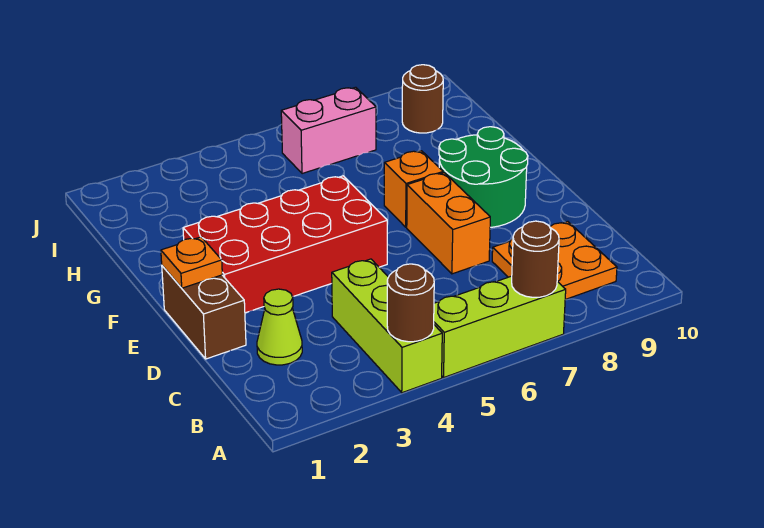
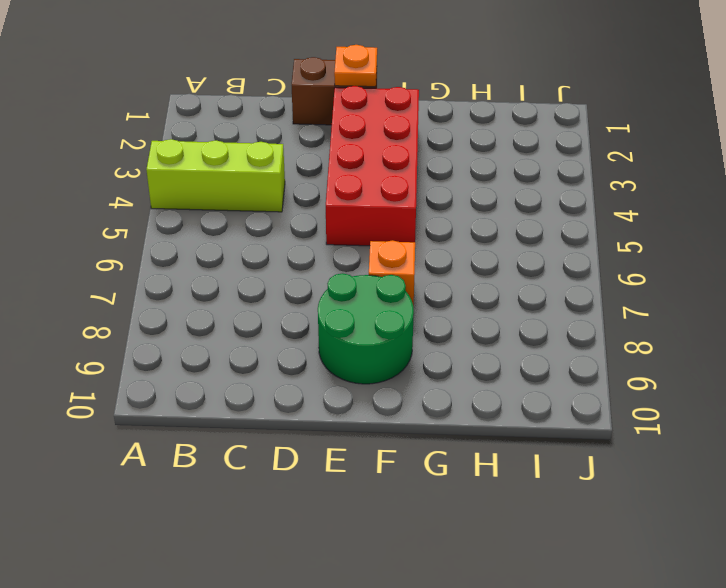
none -> lime brick A5:A7 level 1
none -> orange plate B8:C9 level 1
none -> lime cone C2 level 1

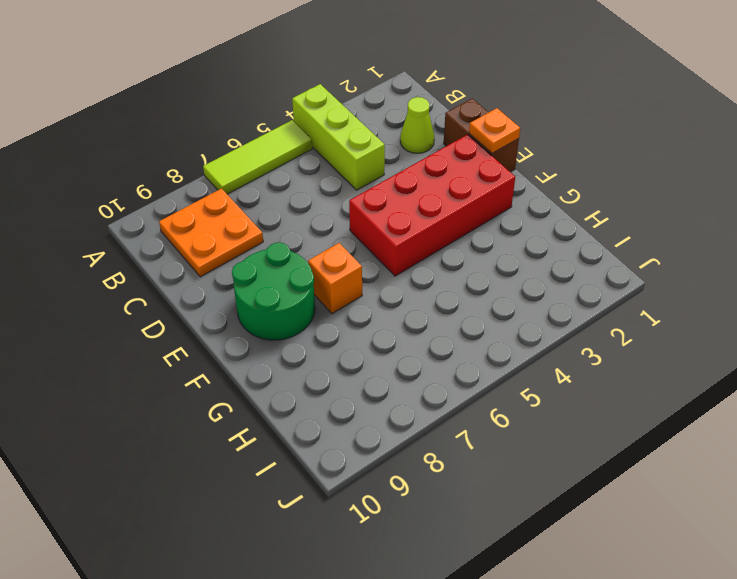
lime tile A5:A7 level 1 -> lime brick A5:A7 level 1
none -> orange brick D7:E7 level 1
none -> pink brick I6:I7 level 1
none -> brown round brick I9 level 1

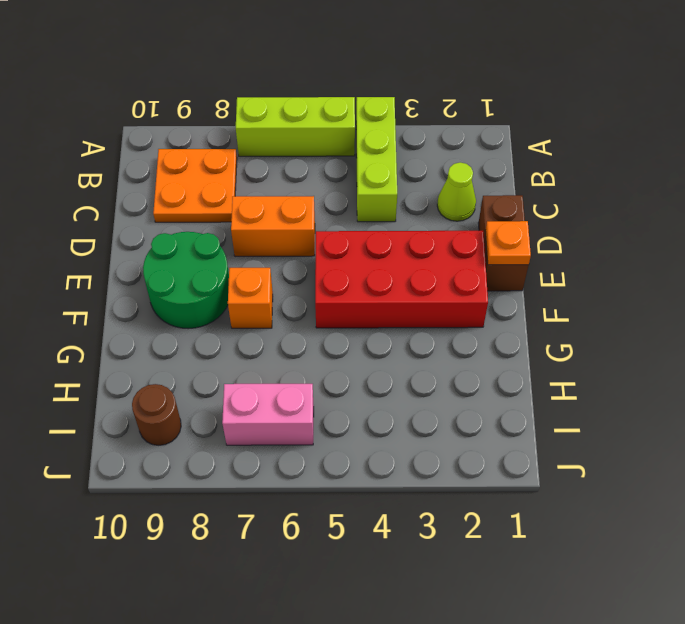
orange brick D6:D7 level 1 -> orange brick D7:E7 level 1
none -> brown round brick A4 level 2
none -> brown round brick A7 level 2

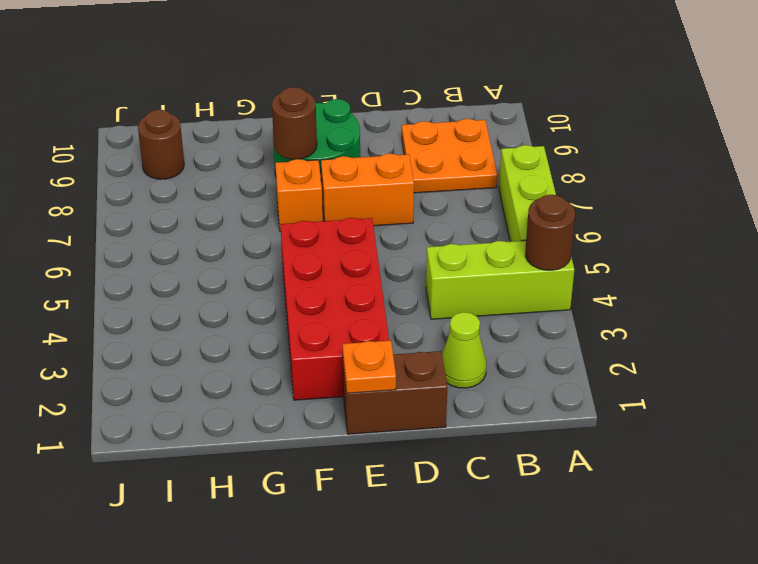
brown round brick F8 level 2 -> brown round brick A7 level 2
none -> pink brick I6:I7 level 1

